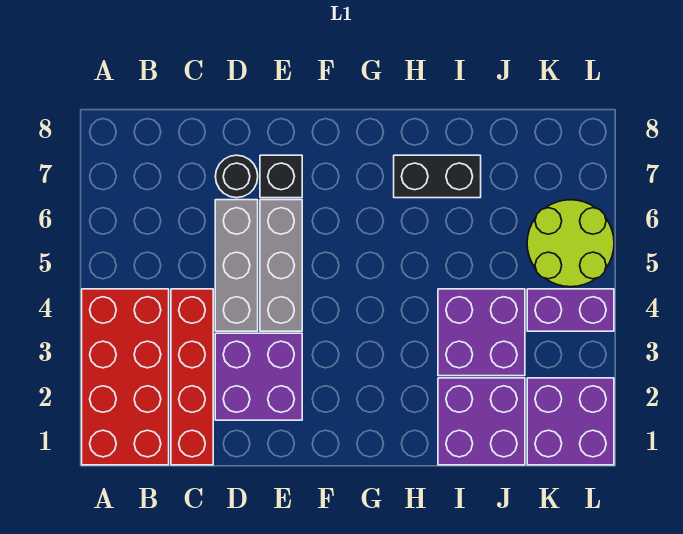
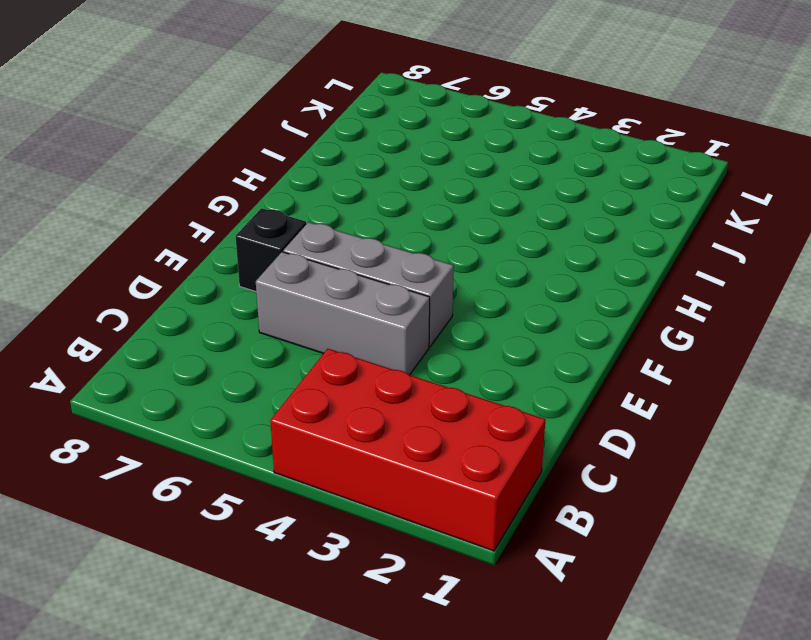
none -> red brick C1:C4 level 1
none -> purple brick D2:E3 level 1
none -> black round brick D7 level 1

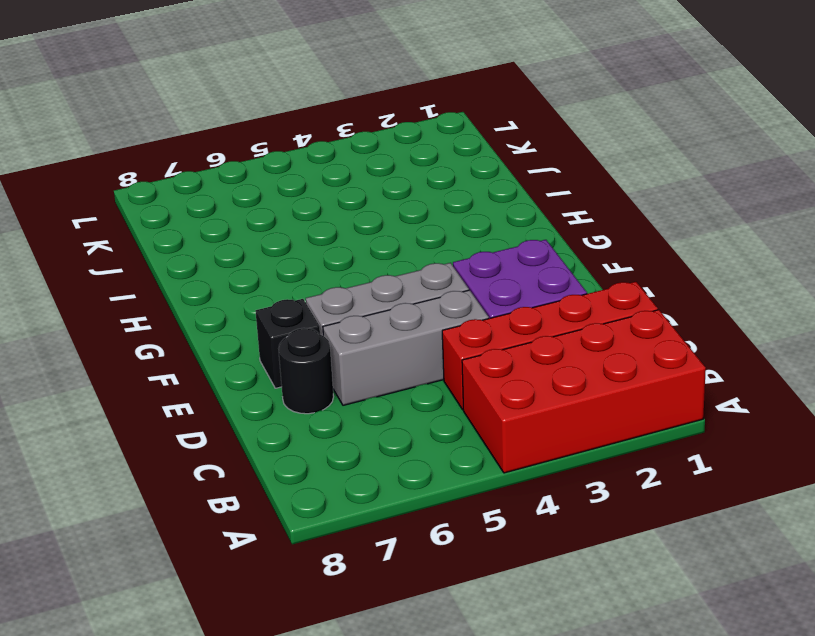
none -> black brick H7:I7 level 1
none -> purple brick I1:J2 level 1
none -> purple brick I3:J4 level 1

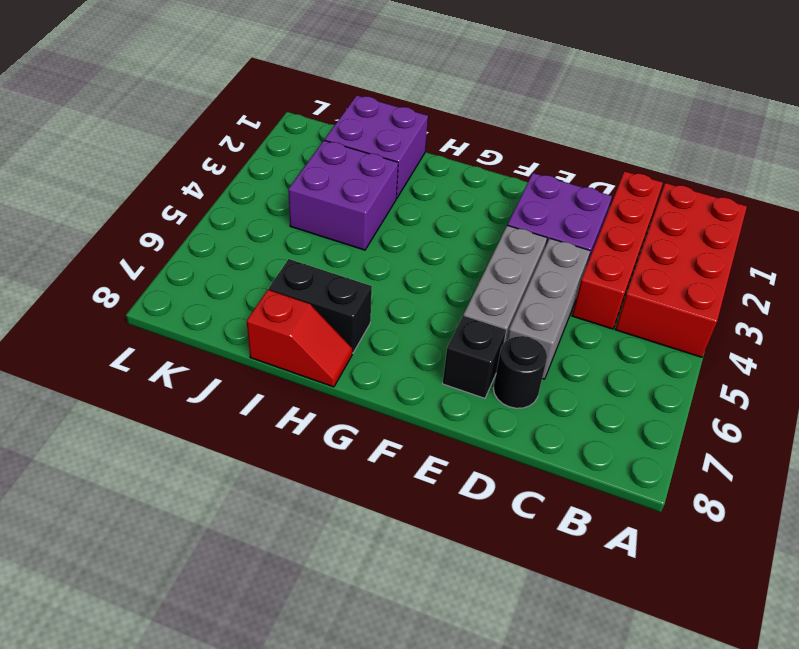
red slope H8:I8 level 1 top I -> none
none -> purple brick K1:L2 level 1
none -> purple brick K4:L4 level 1
none -> lime round brick K5:L6 level 1

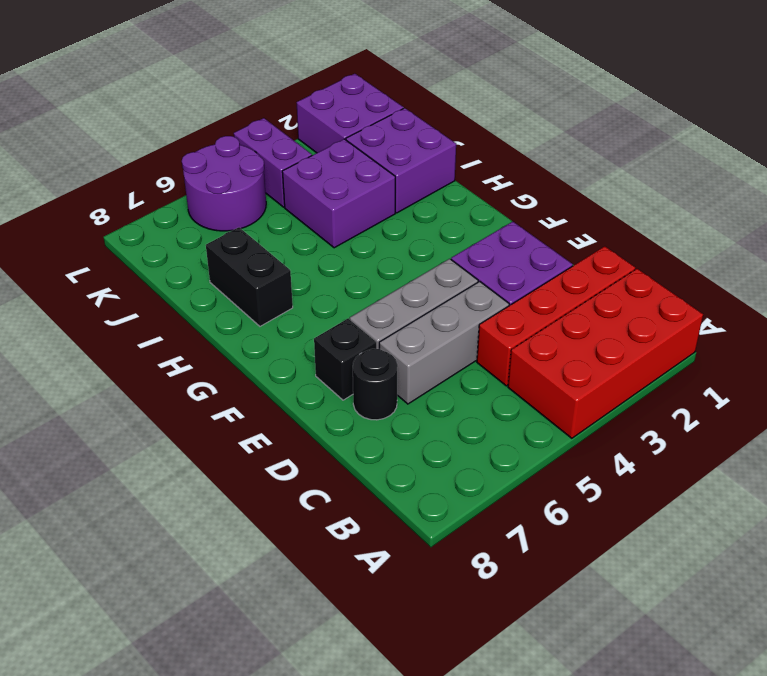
purple round brick K5:L6 level 1 -> lime round brick K5:L6 level 1

